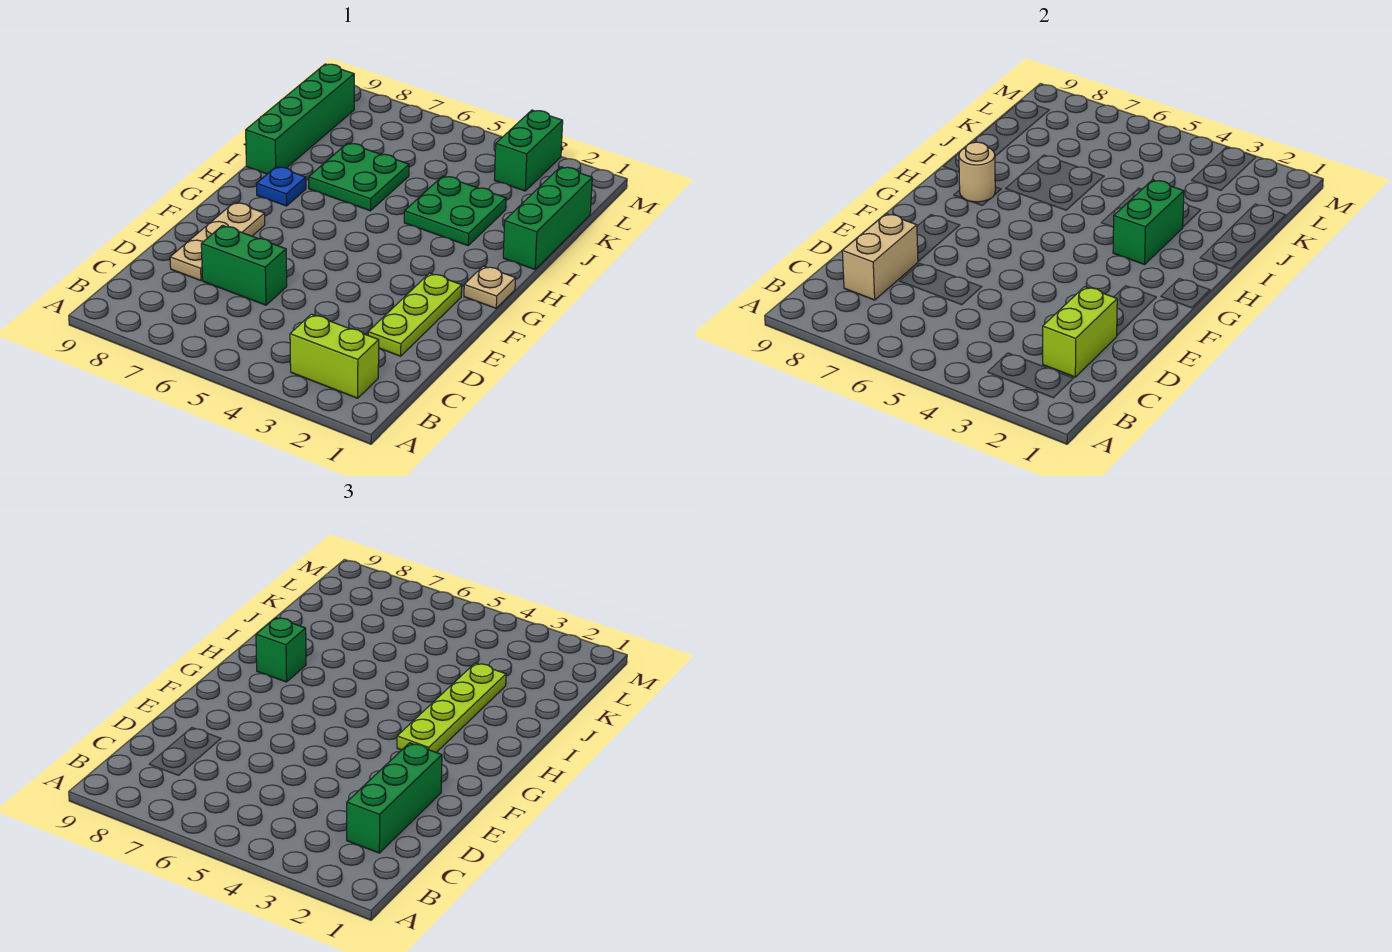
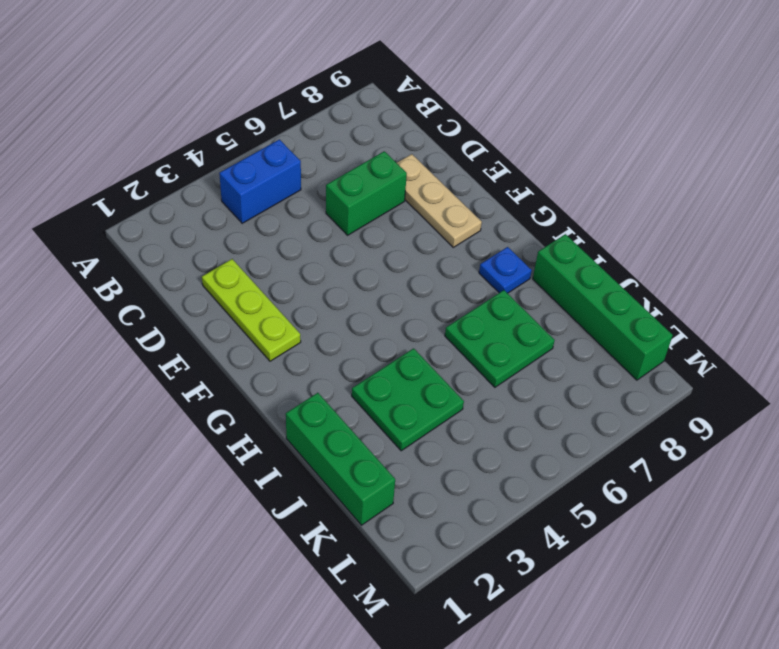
blue brick B4:B5 level 1 -> none
none -> lime brick B2:B3 level 1
none -> tan plate G1 level 1
none -> green brick L3:M3 level 1

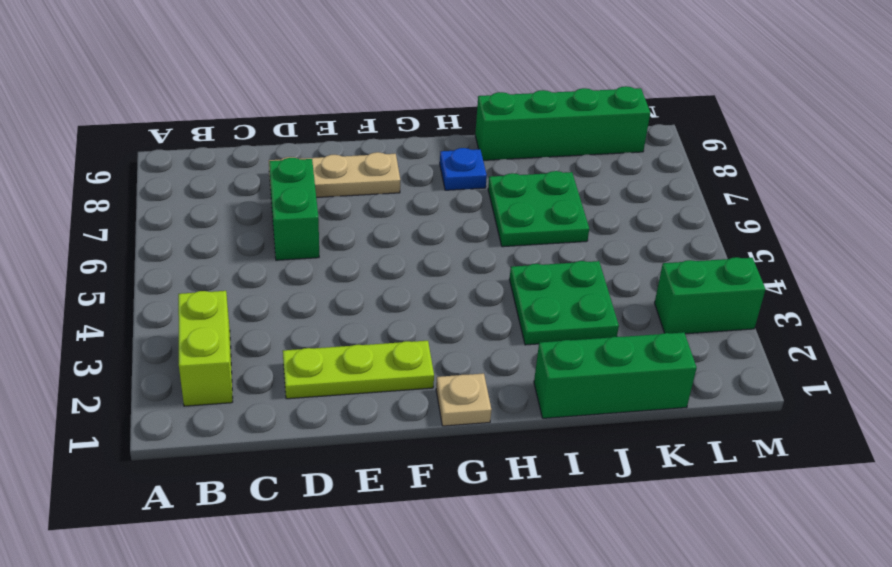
none -> lime brick C2:D2 level 2
none -> tan brick C8:D8 level 2
none -> green brick H3:I3 level 2

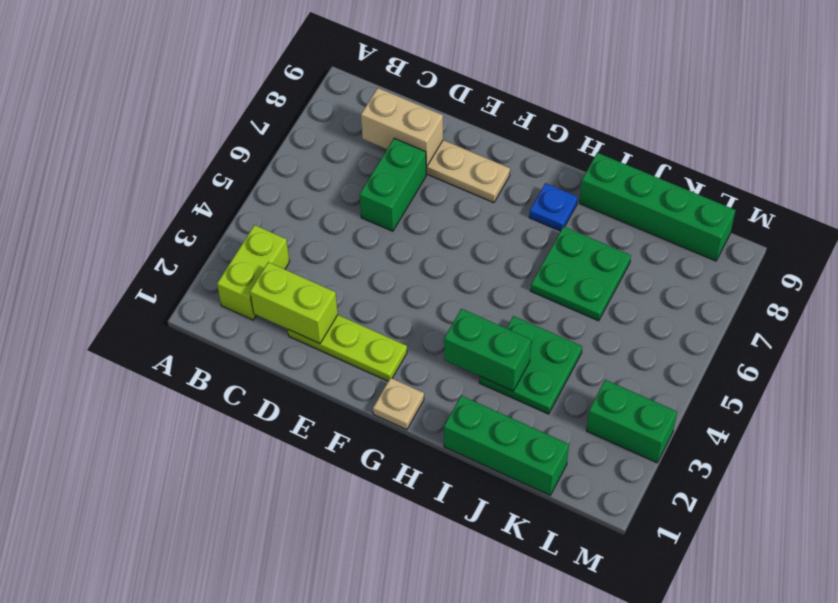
none -> tan round brick H8 level 2
none -> green brick C2:E2 level 3
none -> lime plate G3:J3 level 3

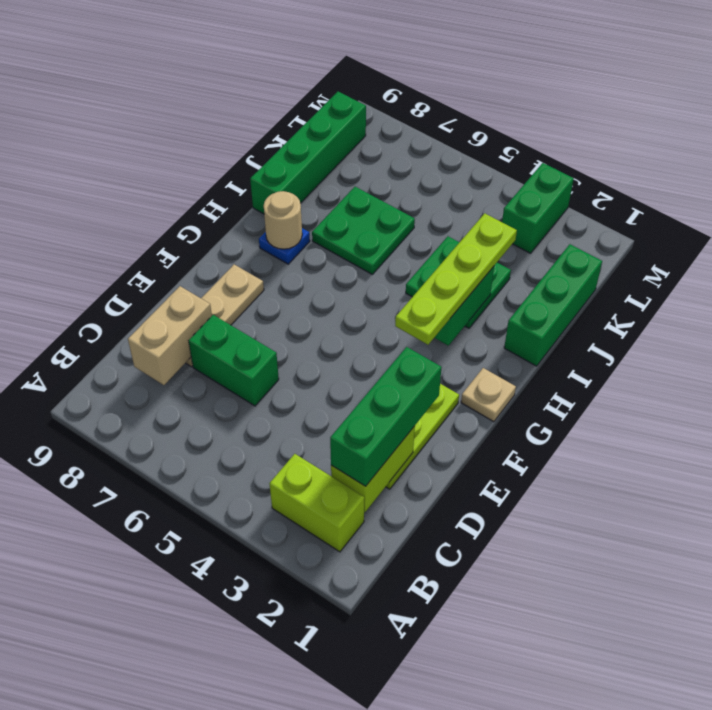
none -> green brick H8 level 3

